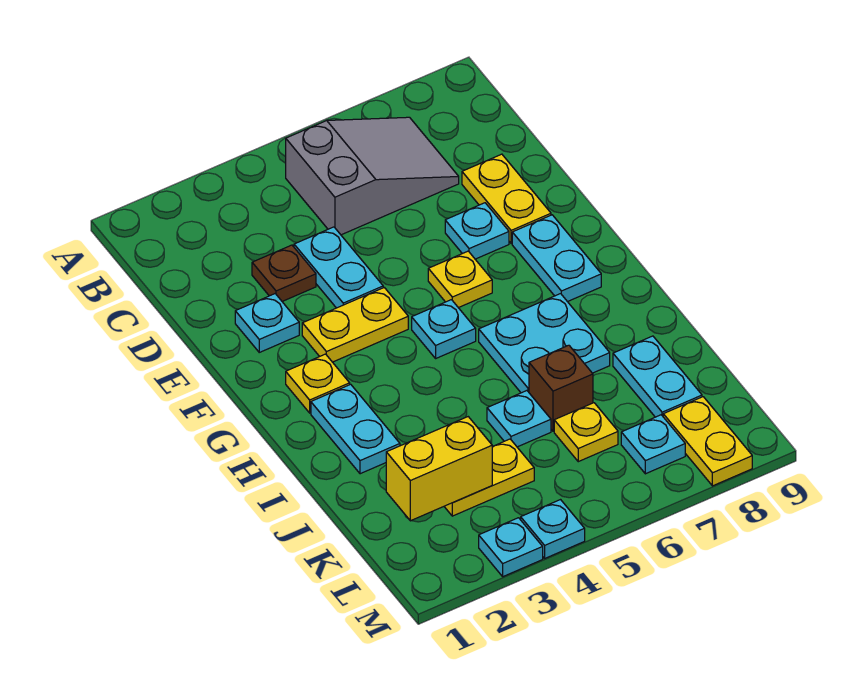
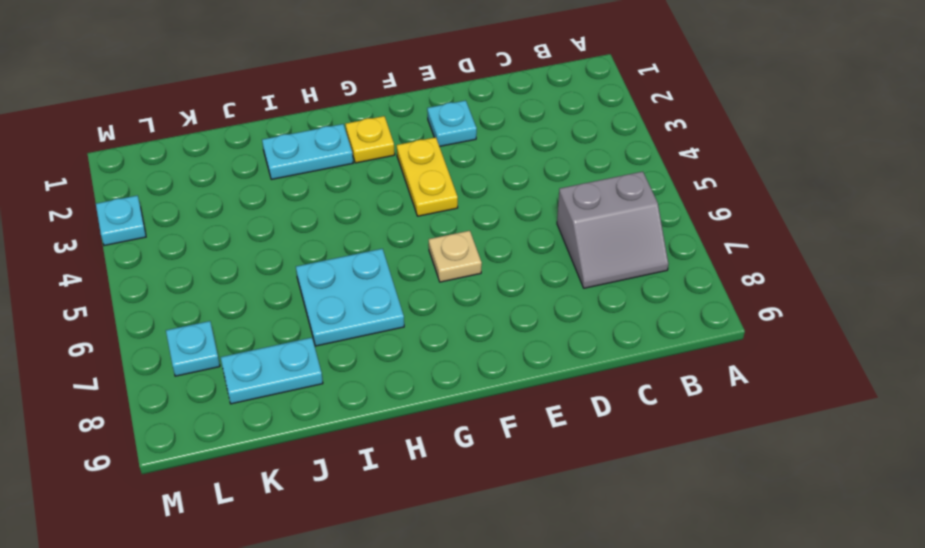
grey slope B6:C7 level 1 top 6 -> grey slope B5:C7 level 1 top 5
tan plate F6 level 1 -> yellow plate F6 level 1
none -> brown plate D3 level 1
none -> cyan plate D4:E4 level 1
none -> yellow plate D8:E8 level 1

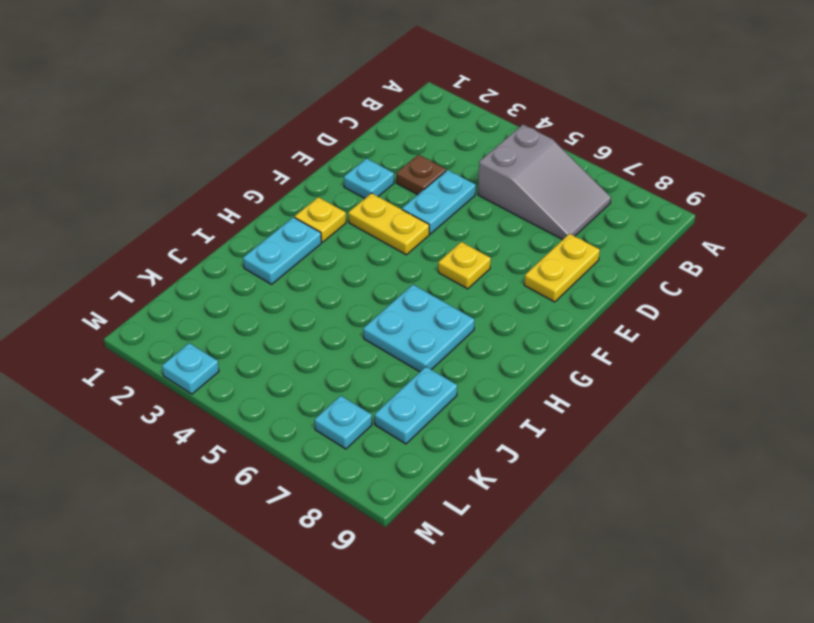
none -> cyan plate E7 level 1
none -> cyan plate F8:G8 level 1
none -> cyan plate G5 level 1

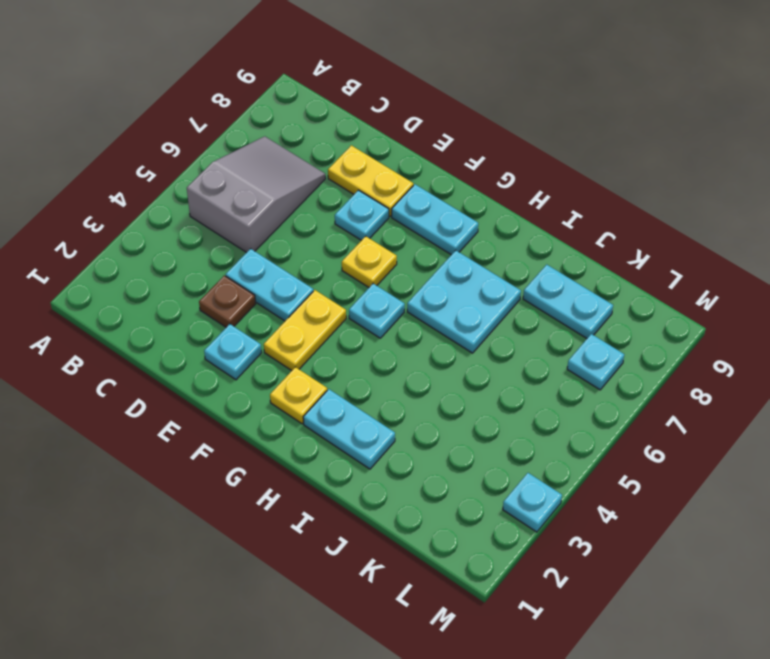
none -> cyan plate J5 level 1
none -> brown brick J6 level 1
none -> yellow plate K3:K4 level 1

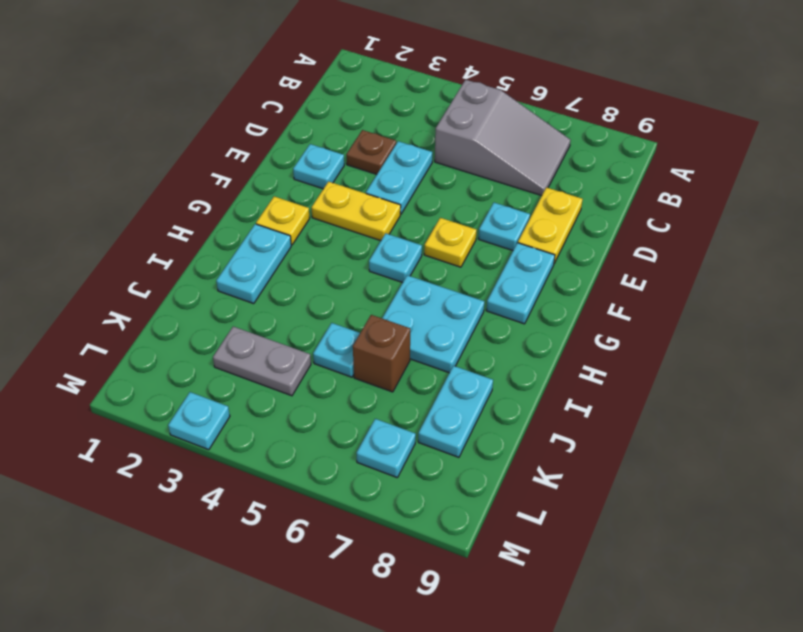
grey plate K3:K4 level 1 -> yellow plate K3:K4 level 1
none -> yellow plate K6 level 1
none -> yellow plate L8:M8 level 1
none -> cyan plate M4 level 1

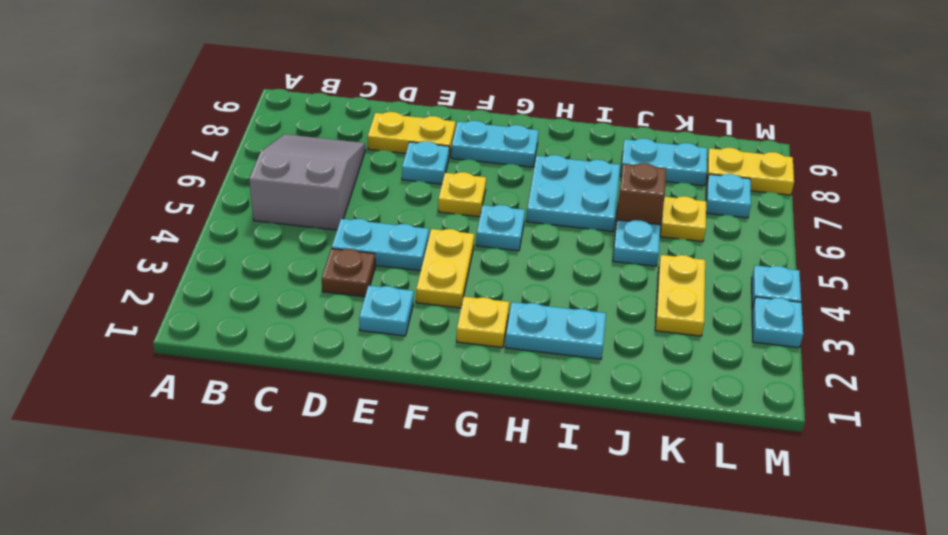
none -> yellow brick K2:K3 level 2

